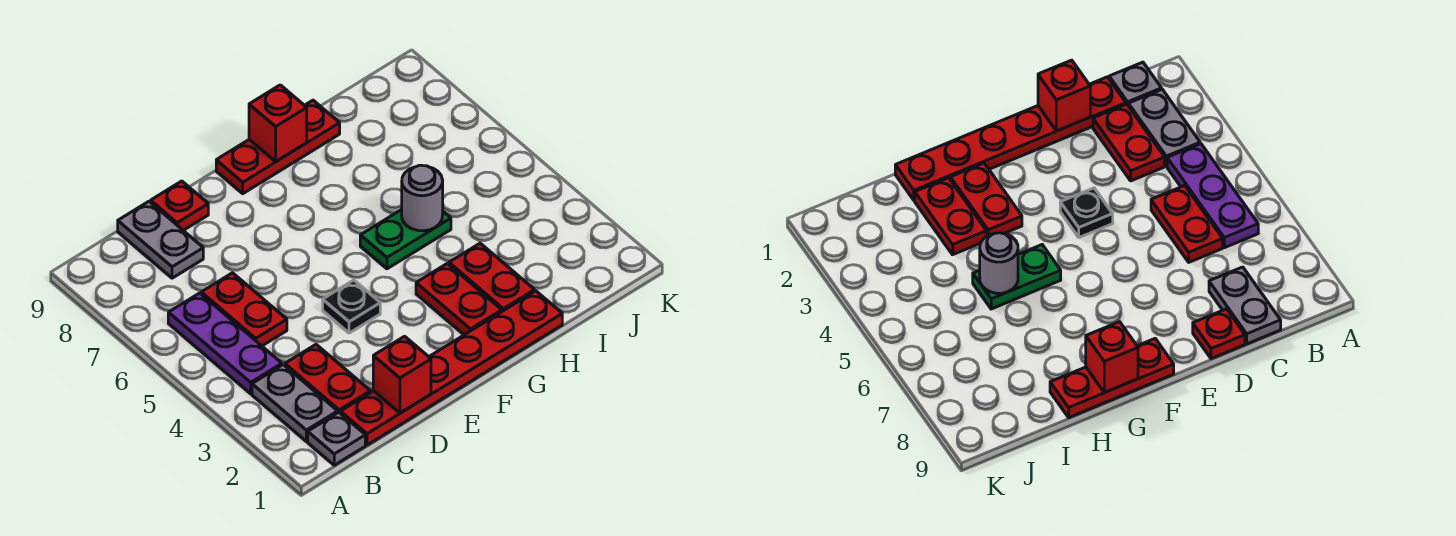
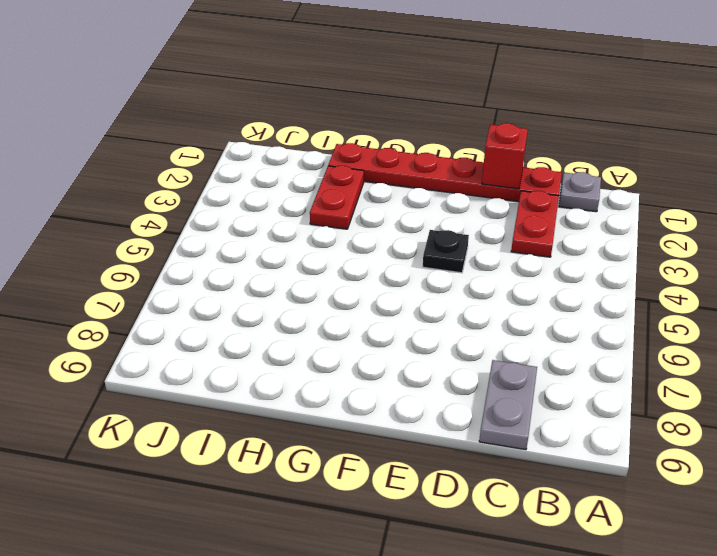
none -> grey plate B2:B3 level 1
none -> purple plate B4:B6 level 1
none -> red plate C5:C6 level 1

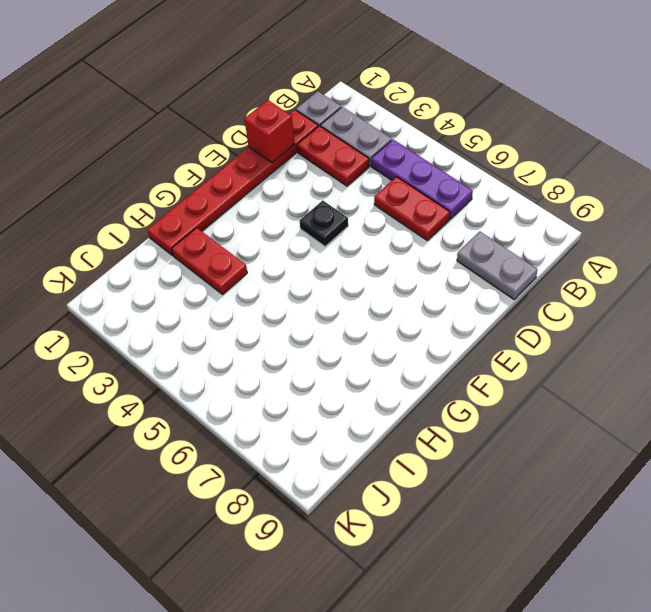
none -> red plate D9 level 1
none -> red plate F9:H9 level 1
none -> red plate G2:G3 level 1

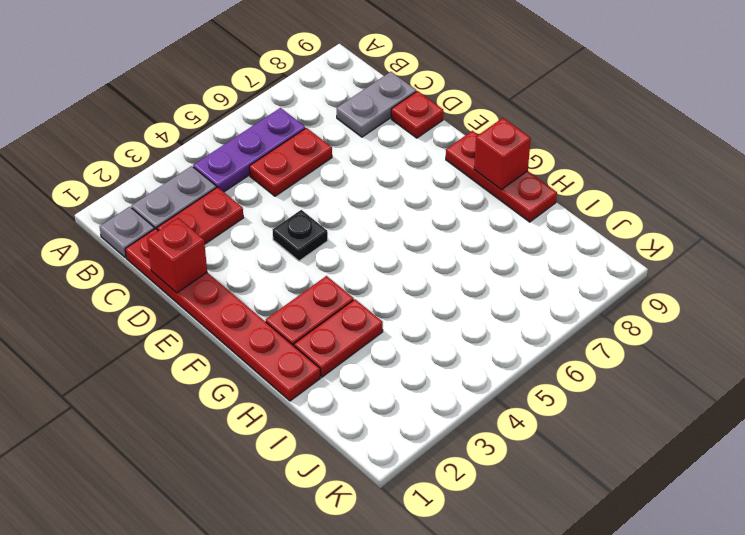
none -> green plate G5:H5 level 1
none -> grey round brick H5 level 2

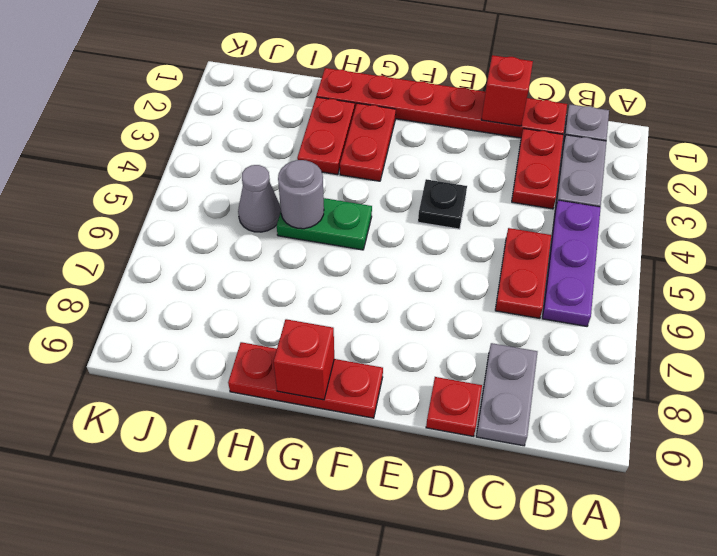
grey cone I5 level 1 -> none

